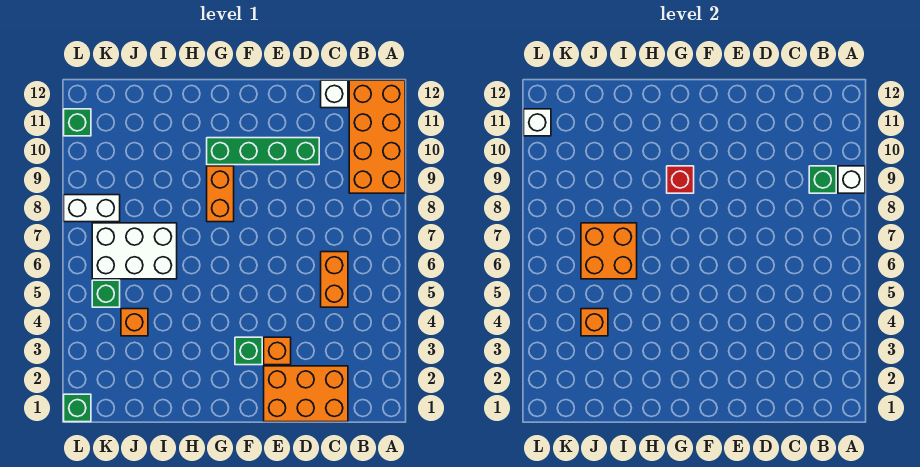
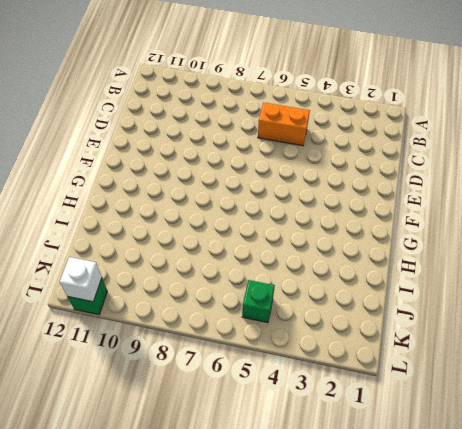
none -> orange brick A9:B12 level 1
none -> orange brick C1:E2 level 1
none -> white brick C12 level 1

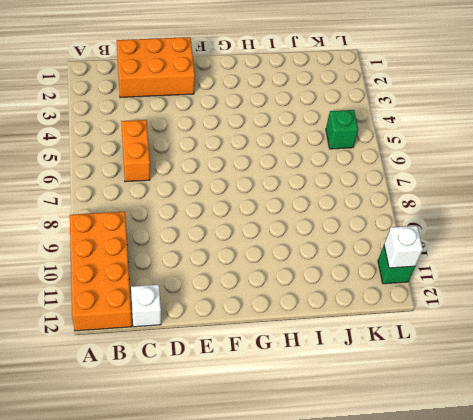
none -> green brick D10:G10 level 1
none -> orange brick E3 level 1
none -> green brick F3 level 1

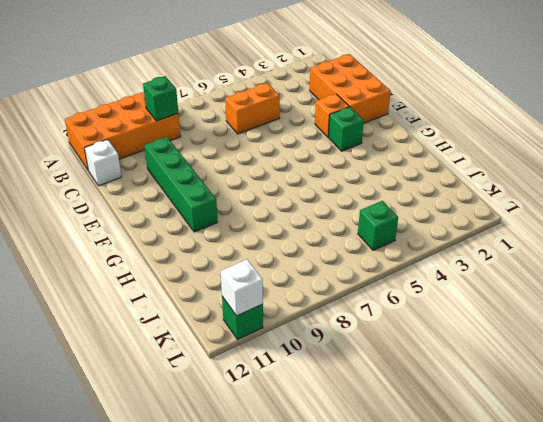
none -> orange brick G8:G9 level 1
none -> white brick I6:K7 level 1
none -> orange brick J4 level 1

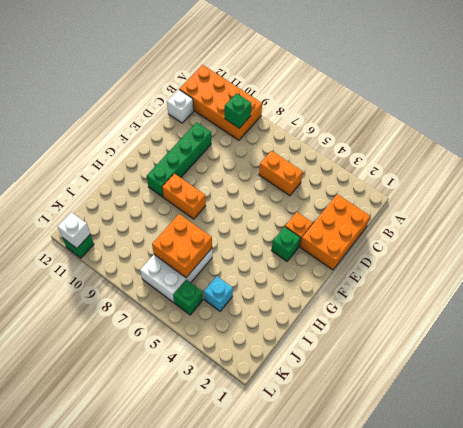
cyan brick J4 level 1 -> orange brick J4 level 1
none -> white brick K8:L8 level 1
none -> green brick L1 level 1
none -> white brick A9 level 2

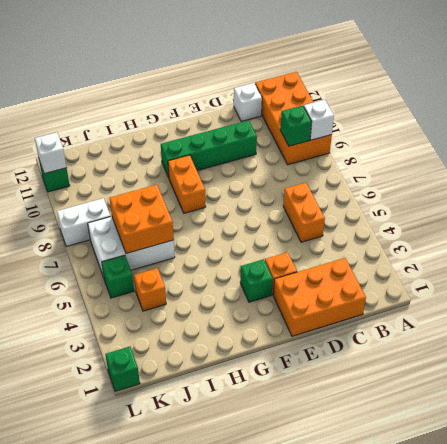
none -> red brick G9 level 2
none -> orange brick J4 level 2

